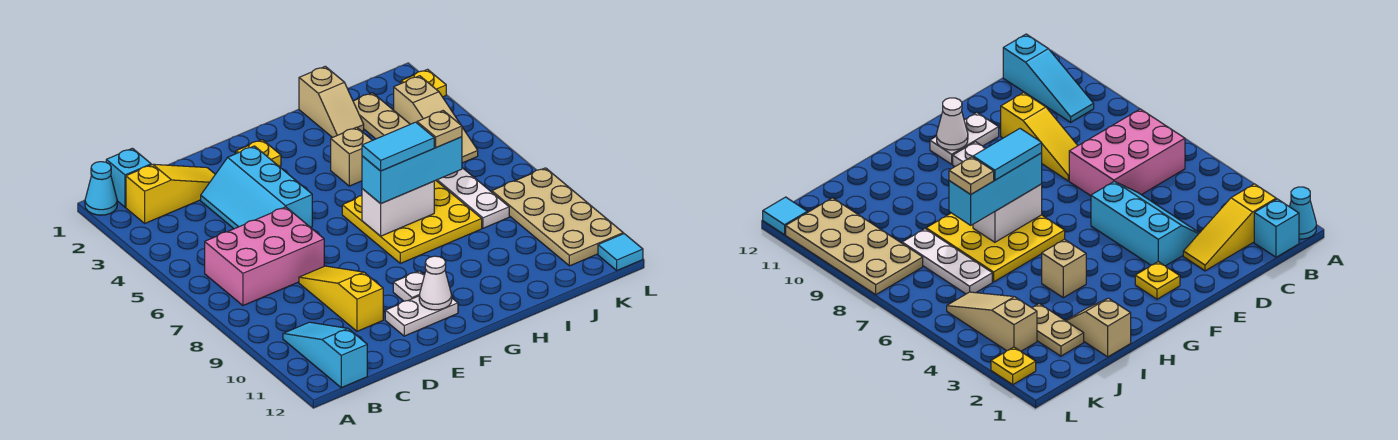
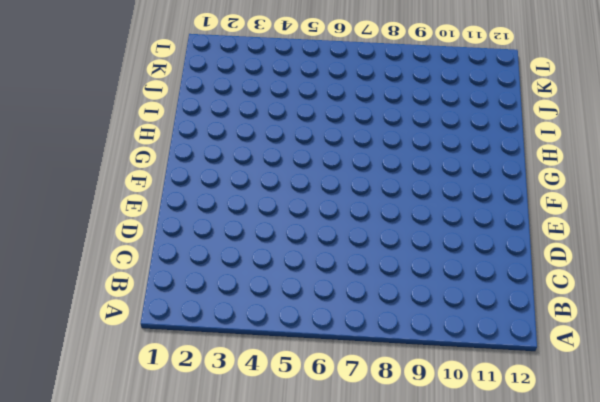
none -> cyan cone A1 level 1
none -> cyan brick B1 level 1
none -> yellow slope B2:D2 level 1 top B

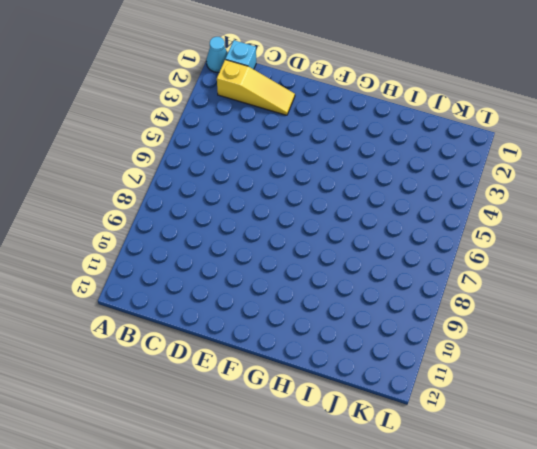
none -> pink brick B6:D7 level 1
none -> cyan slope B10:B12 level 1 top 12
none -> cyan slope D3:E5 level 1 top E

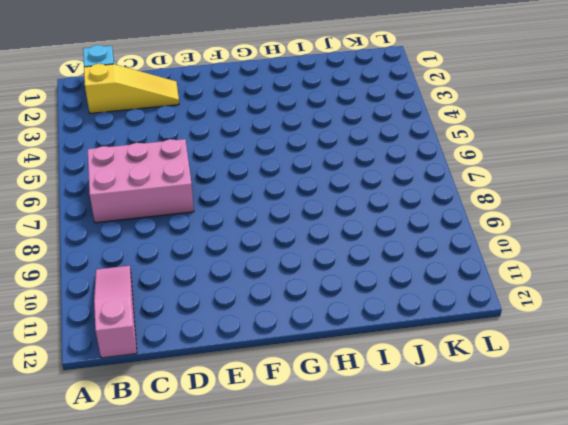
pink slope B10:B12 level 1 top 12 -> cyan slope B10:B12 level 1 top 12
none -> cyan cone A1 level 1
none -> cyan slope D3:E5 level 1 top E
none -> yellow slope D8:D10 level 1 top 10

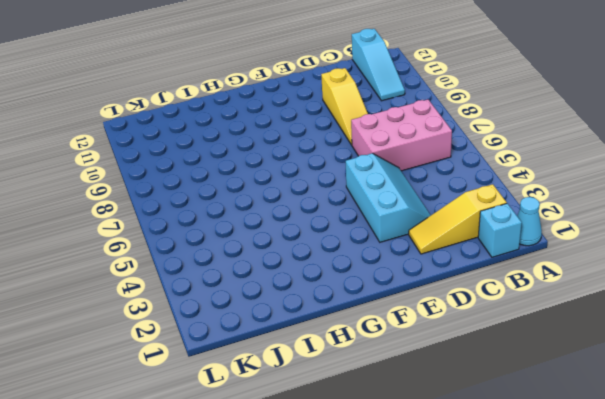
none -> white plate E11:F11 level 1
none -> yellow plate F2 level 1
none -> white plate F10 level 1

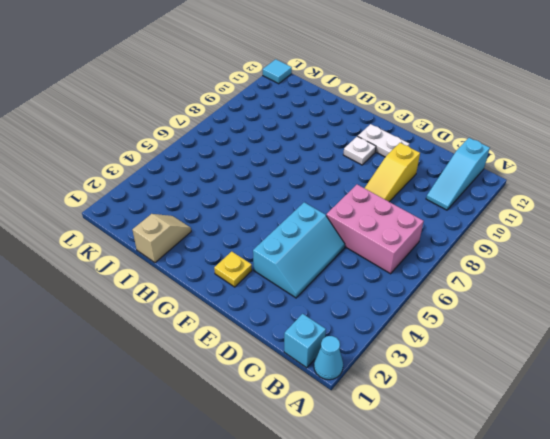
none -> yellow slope B2:D2 level 1 top B
none -> yellow plate G6:I8 level 1
none -> tan brick H4 level 1

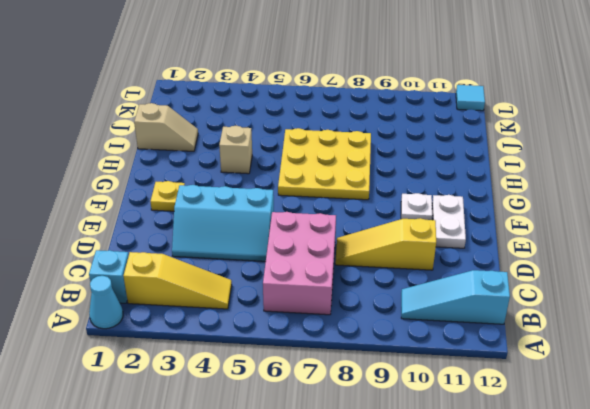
yellow slope B2:B4 level 1 top 2 -> yellow slope B2:D2 level 1 top B
none -> tan plate J2:J3 level 1
none -> white plate J6:J8 level 1
none -> tan slope K3:K5 level 1 top 3

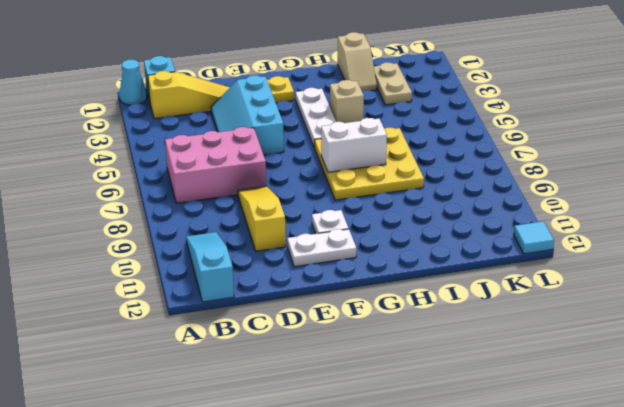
white plate G3:G5 level 1 -> white plate J6:J8 level 1
none -> tan slope K3:K5 level 1 top 3
none -> tan plate K8:L11 level 1
none -> yellow plate L2 level 1

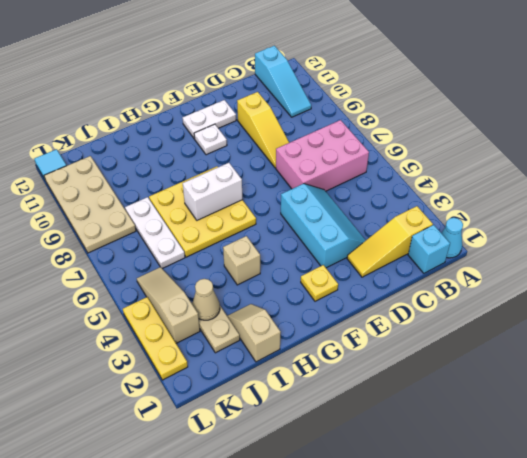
tan cone J3 level 2 -> none
yellow plate L2:L4 level 1 -> yellow plate L2 level 1
none -> white cone F11 level 2
none -> cyan brick G7:I7 level 3
none -> cyan tile G7:H7 level 4

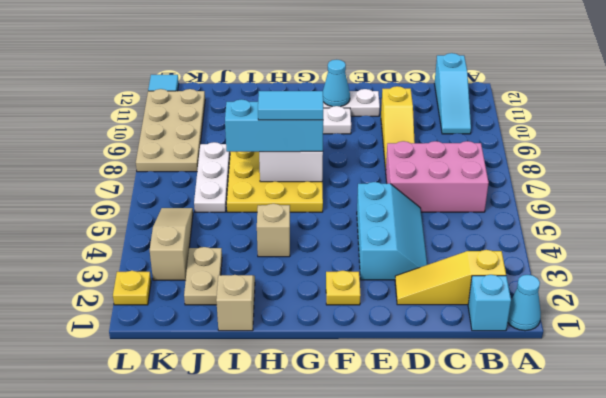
cyan cone F11 level 2 -> white cone F11 level 2
none -> tan plate I7 level 4

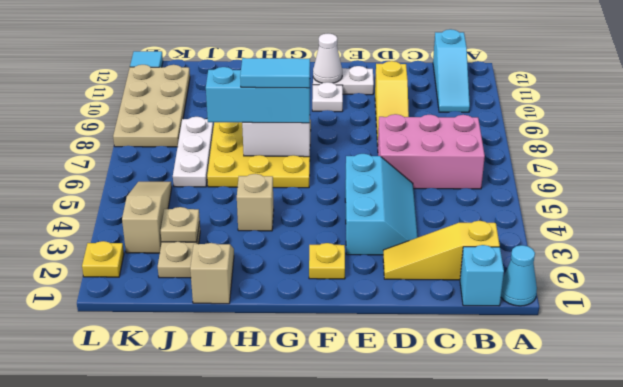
tan plate J3 level 2 -> tan plate I7 level 4

